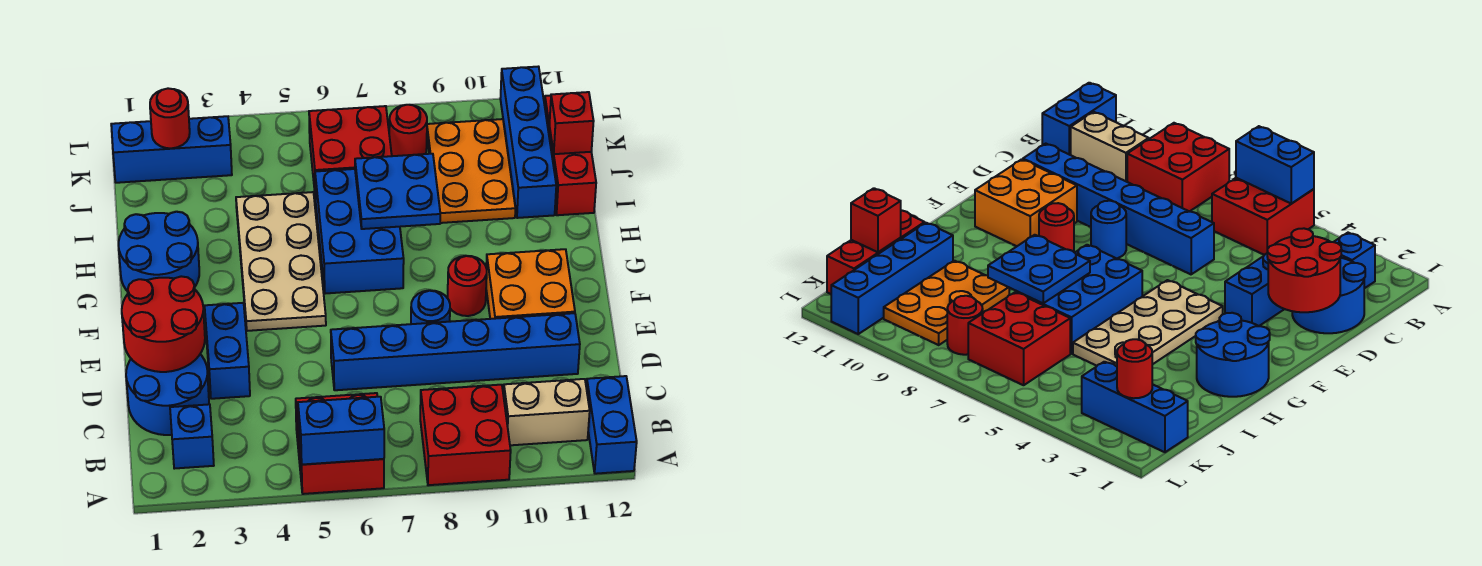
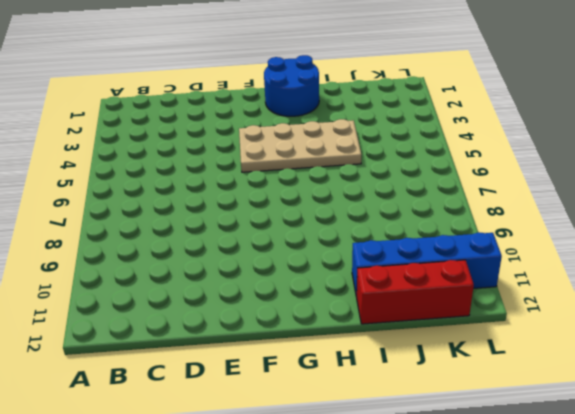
none -> red brick A5:B6 level 1
none -> red brick A8:B9 level 1
none -> blue brick A12:B12 level 1

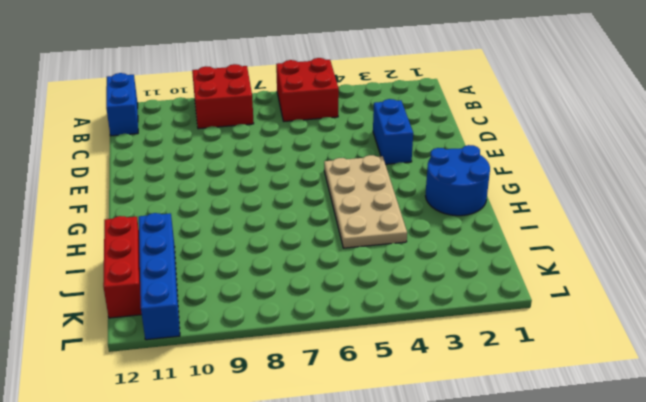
none -> blue brick B2 level 1
none -> tan brick B10:B11 level 1
none -> blue round brick C1:D2 level 1

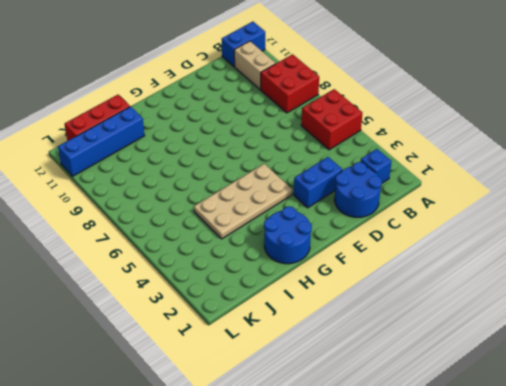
none -> blue brick D6:D11 level 1
none -> blue round brick E8 level 1
none -> orange brick E10:F11 level 1

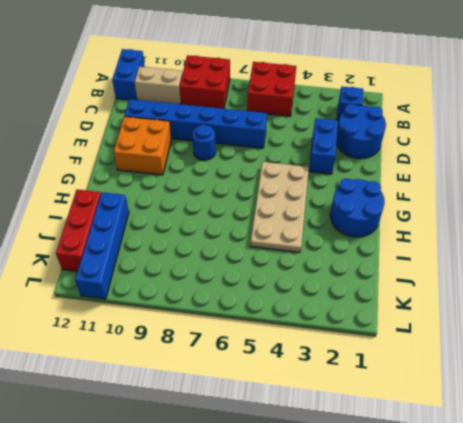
none -> red round brick F9 level 1
none -> blue brick G6:I7 level 1
none -> orange plate I9:K10 level 1

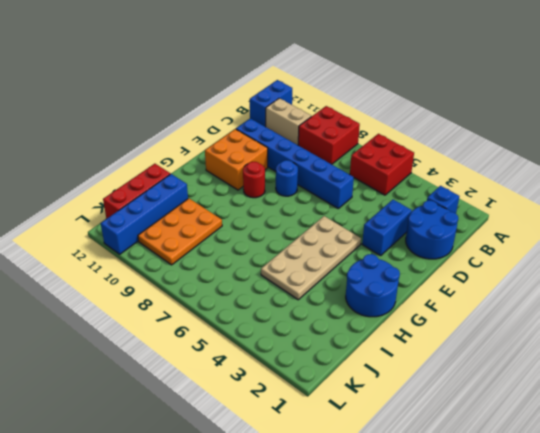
none -> blue brick G6:I7 level 1
none -> red brick J6:K7 level 1
none -> blue brick K1:K3 level 1

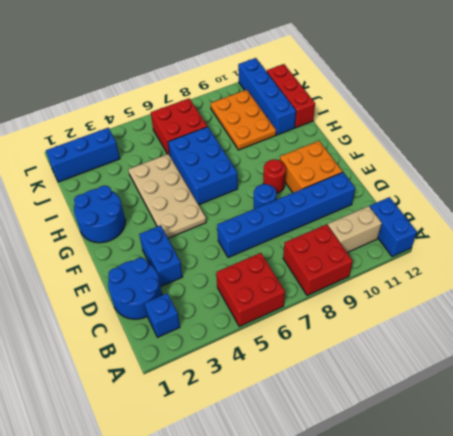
none -> red round brick K8 level 1
none -> blue brick A5:A6 level 2
none -> red round brick D1:E2 level 2

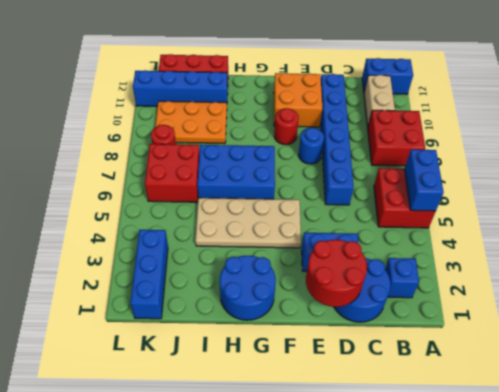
none -> blue plate H7:I8 level 2
none -> red brick J12 level 2
none -> red round brick K2 level 2

